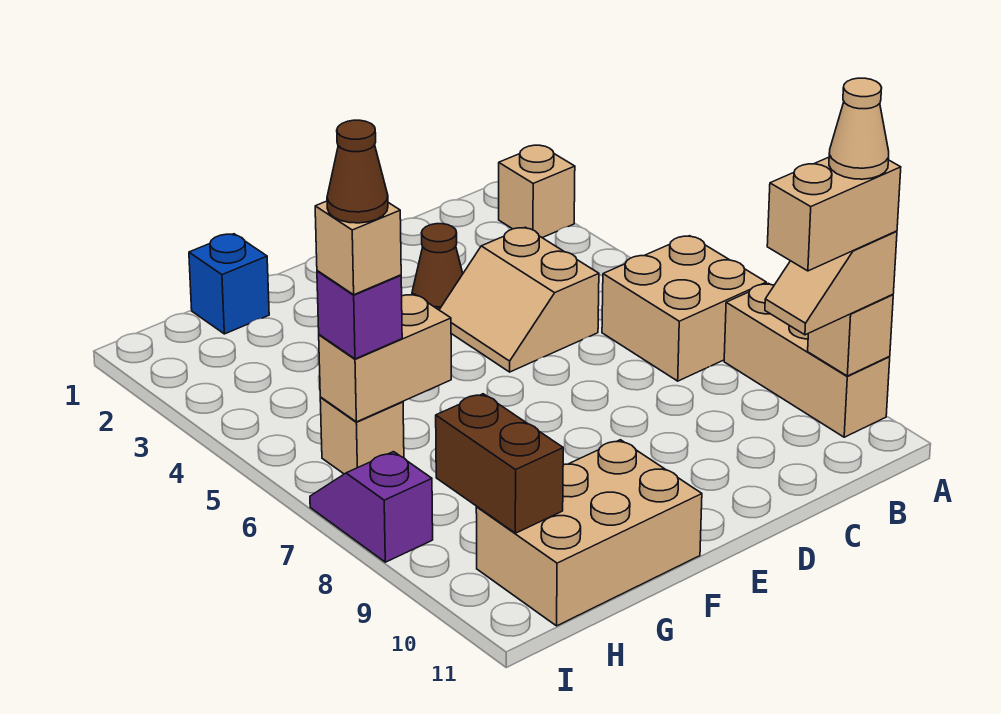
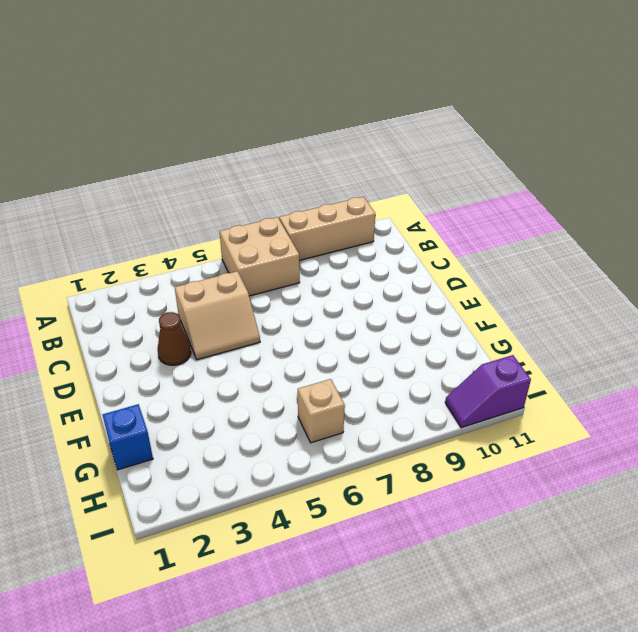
purple slope I10:I11 level 1 top 11 -> purple slope I7:I8 level 1 top 8
none -> tan brick A2 level 1
none -> tan brick F10:H11 level 1
none -> tan brick A10 level 2

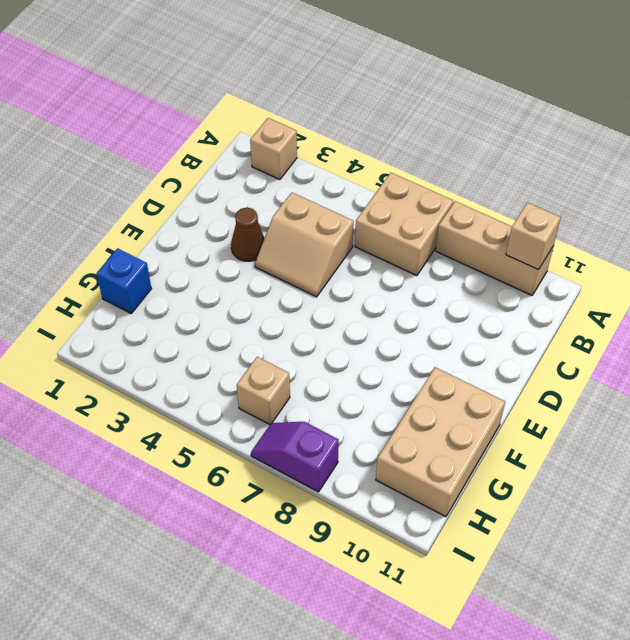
none -> tan brick G6:H6 level 2
none -> brown brick H9:H10 level 2
none -> tan slope A10:B10 level 3 top A

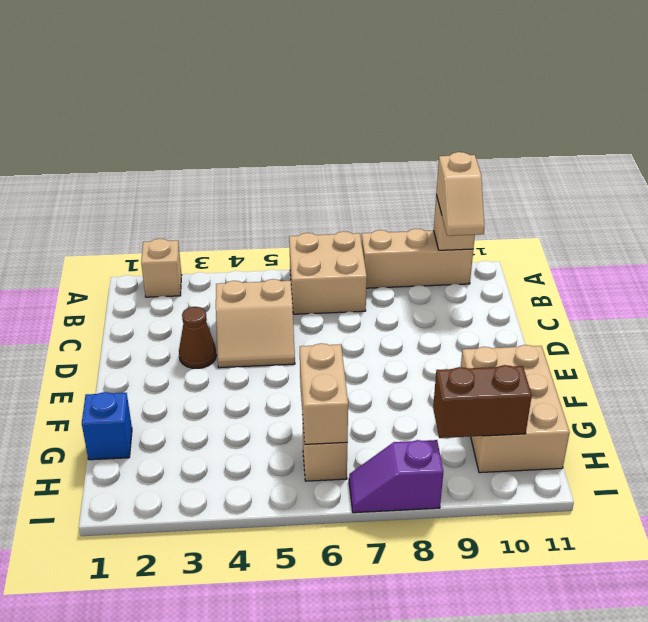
none -> purple brick H6 level 3
none -> tan brick A10:B10 level 4
none -> tan brick H6 level 4

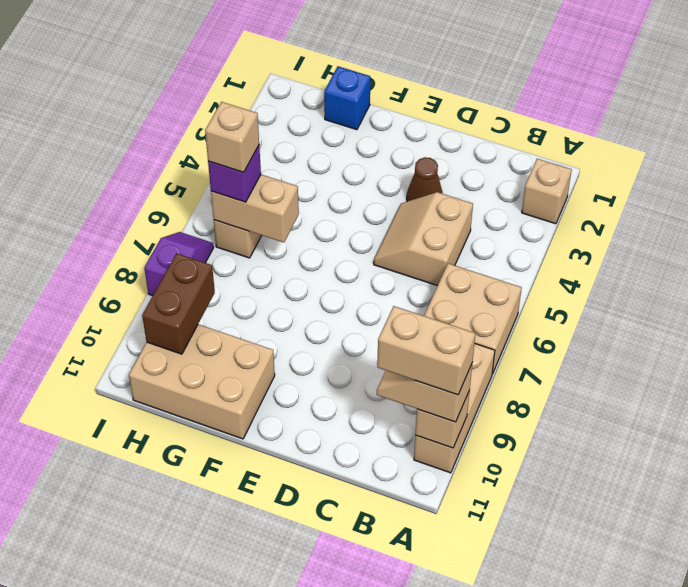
none -> tan cone A10 level 5
none -> brown cone H6 level 5

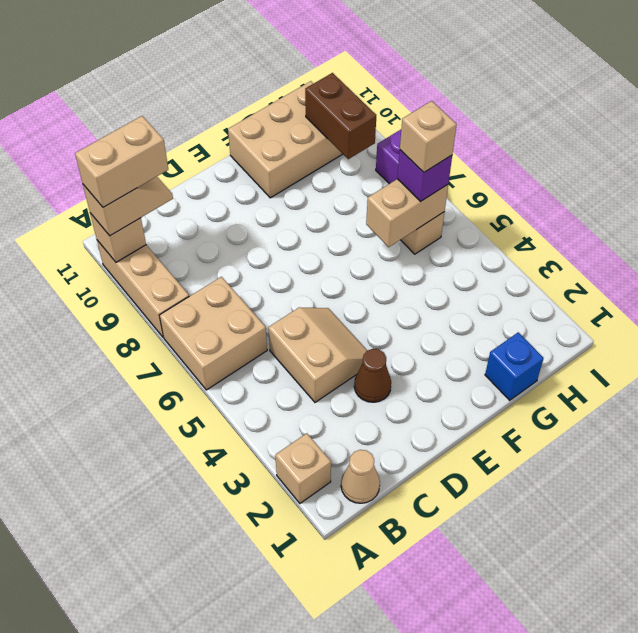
tan cone B1 level 1 -> tan cone A10 level 5
none -> brown cone H6 level 5

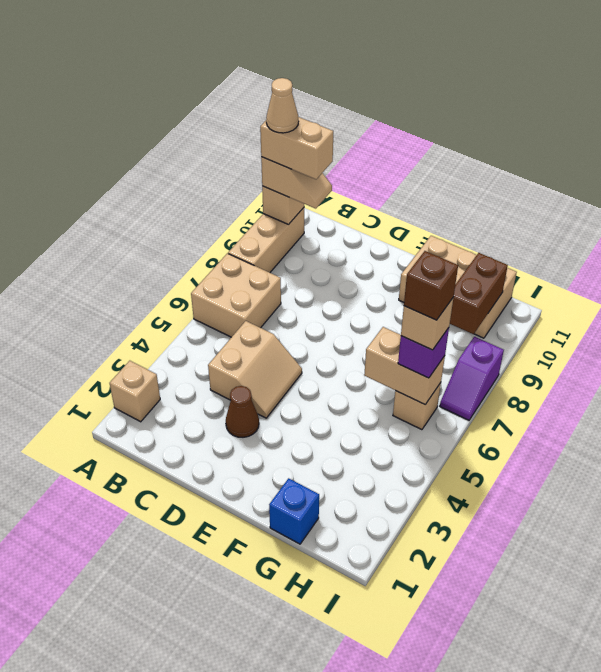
brown brick H6 level 5 -> brown cone H6 level 5

